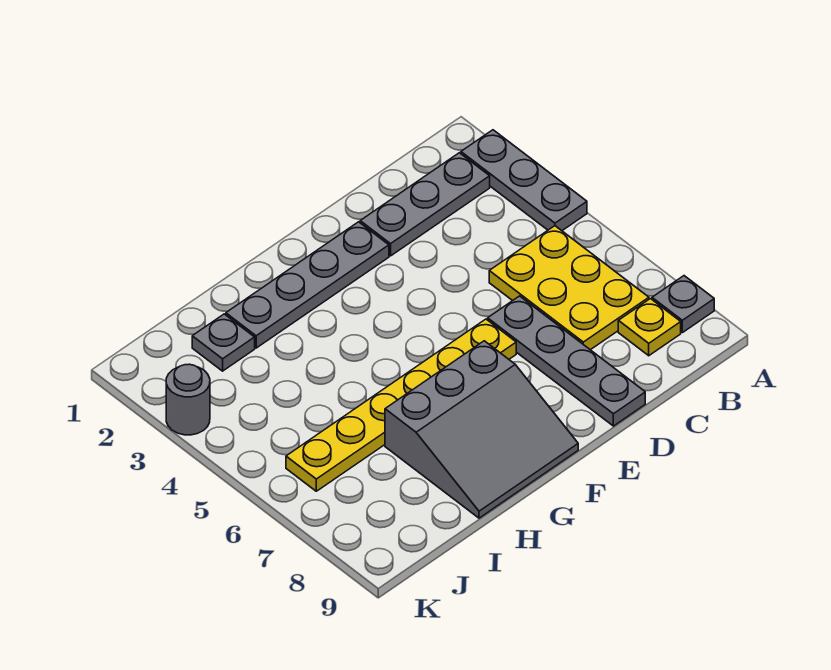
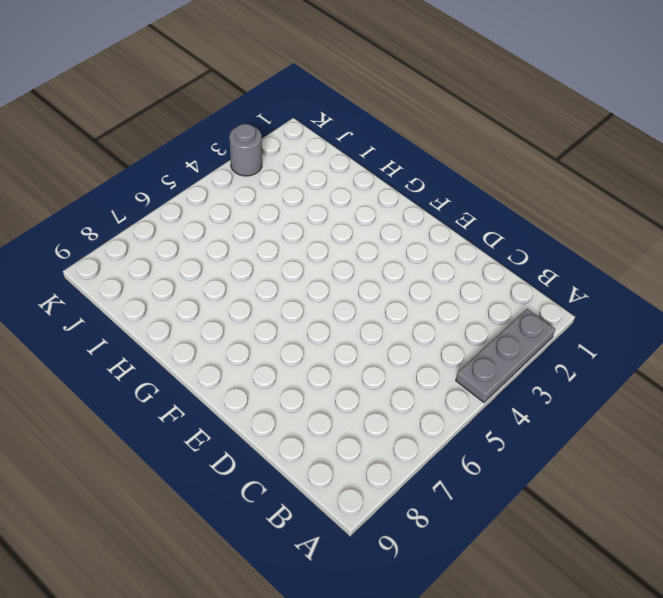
none -> grey plate A8 level 1
none -> grey plate B2:D2 level 1

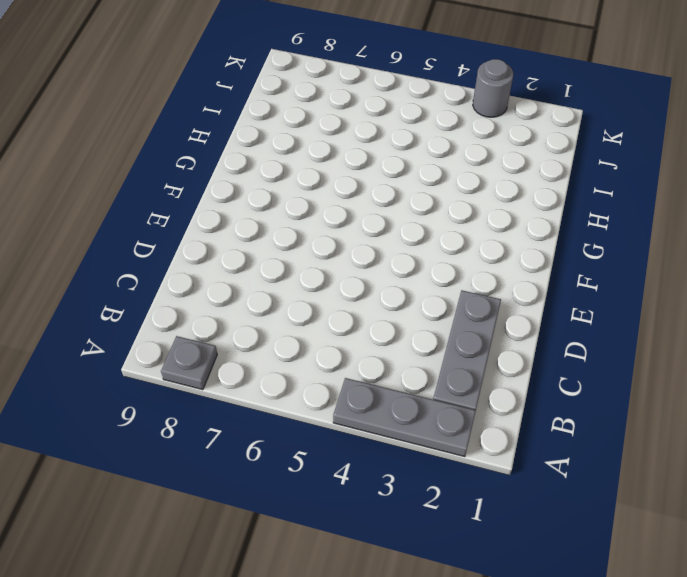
none -> yellow plate B5:C7 level 1
none -> yellow plate B8 level 1

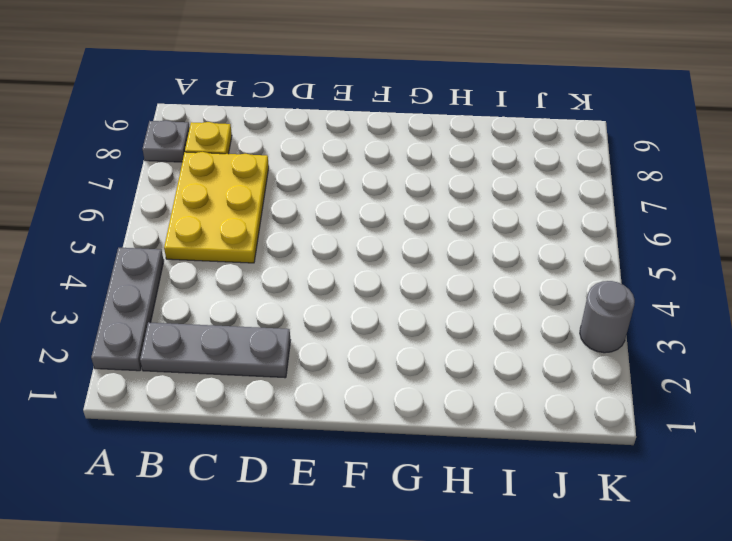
none -> grey plate D6:D9 level 1
none -> grey plate E2:H2 level 1

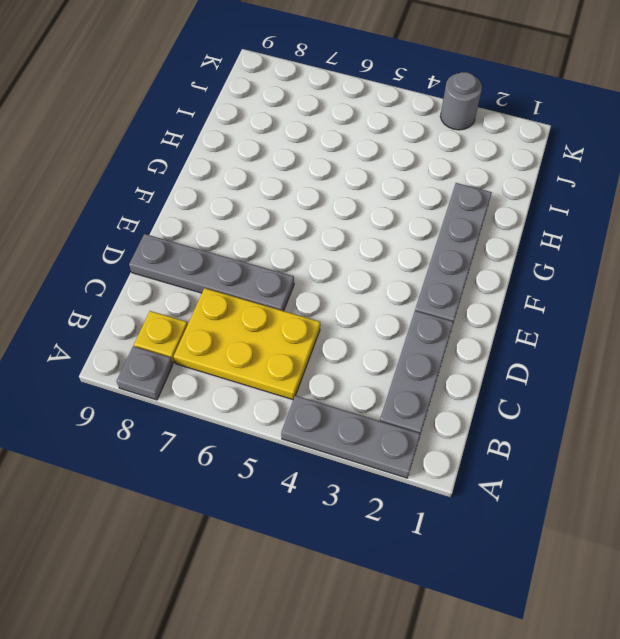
none -> yellow plate E6:J6 level 1
none -> grey slope F7:H9 level 1 top 7

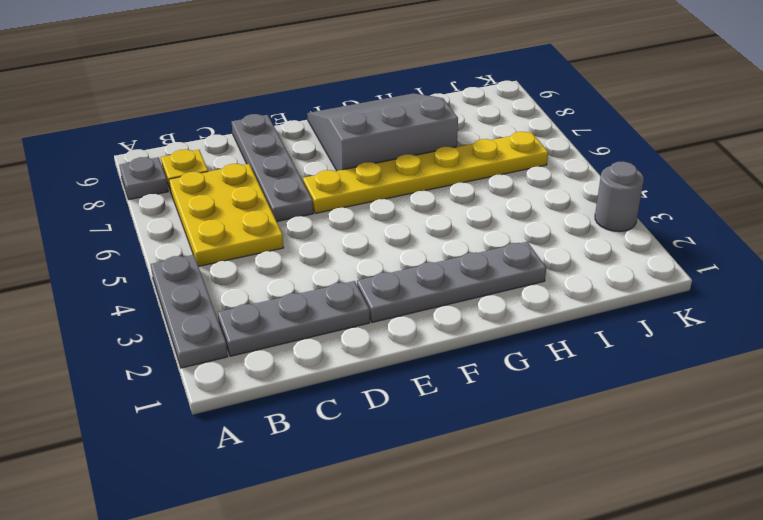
none -> grey plate I2 level 1

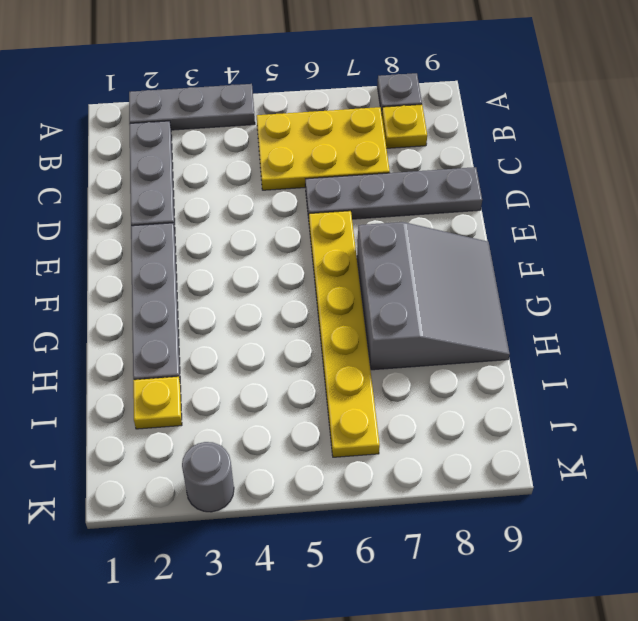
yellow plate I2 level 1 -> grey plate I2 level 1

